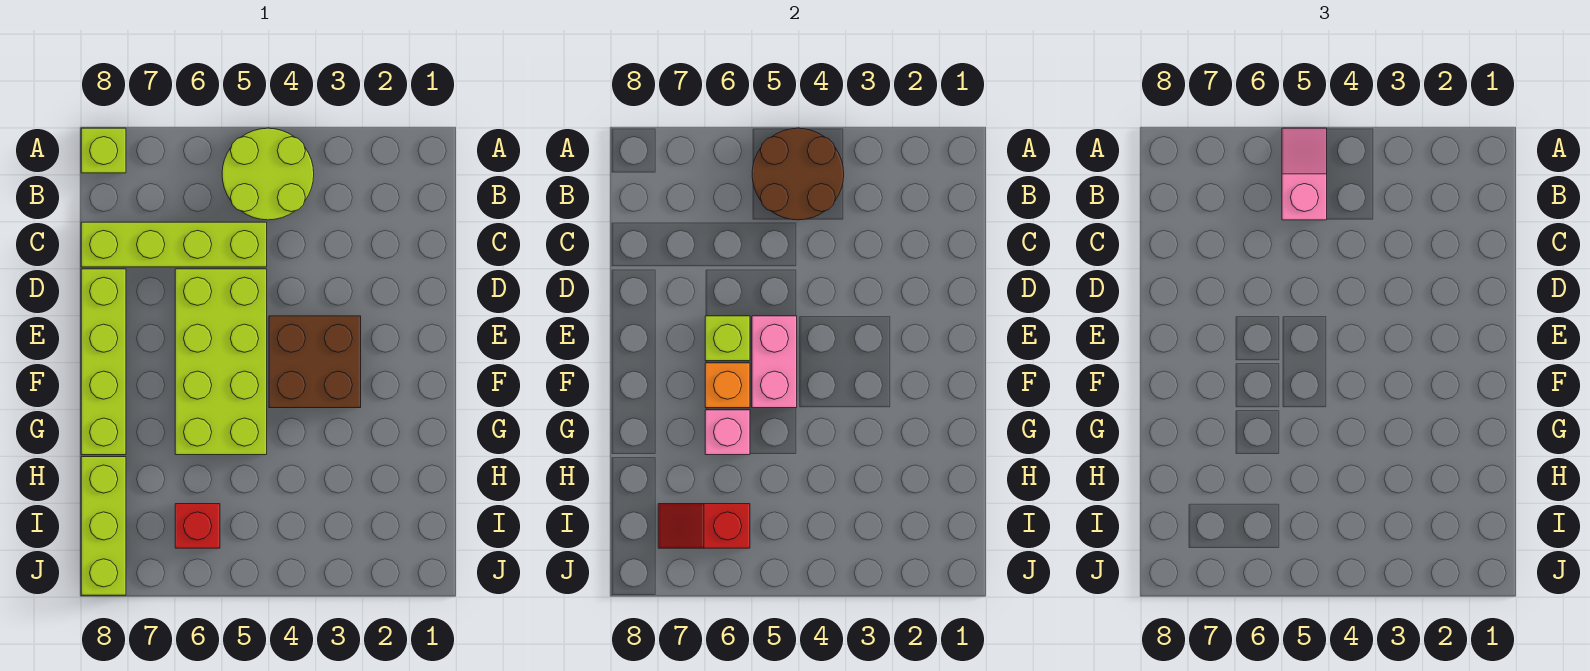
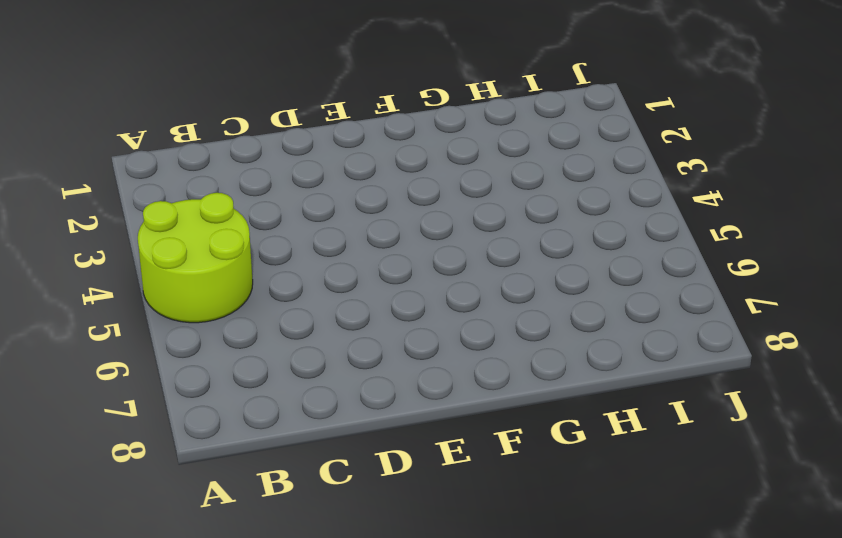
none -> lime brick A8 level 1
none -> lime brick C5:C8 level 1
none -> lime brick D5:G6 level 1

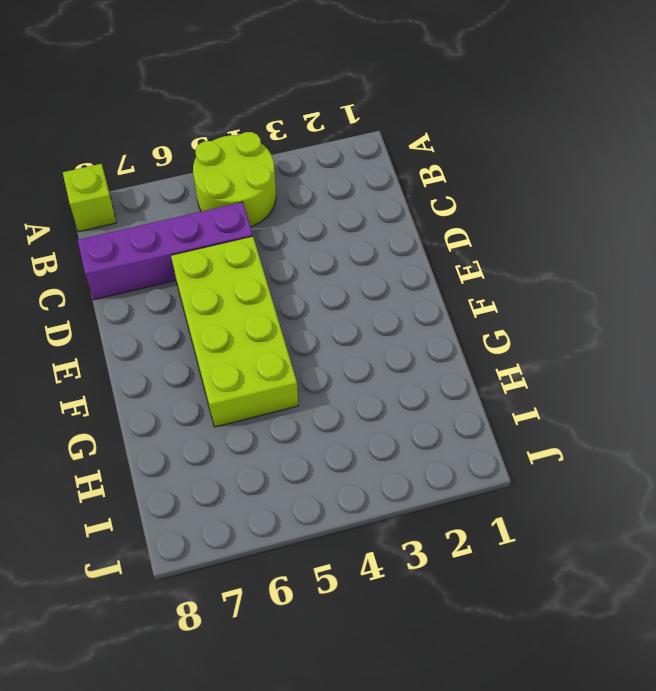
purple brick C5:C8 level 1 -> lime brick C5:C8 level 1
none -> lime brick D8:G8 level 1
none -> brown brick E3:F4 level 1
none -> lime brick H8:J8 level 1

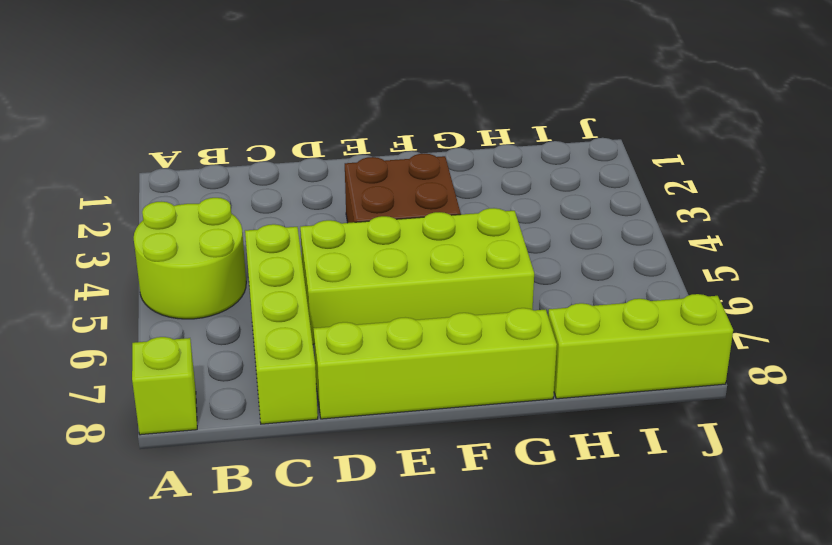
none -> red brick I6 level 1
none -> brown round brick A4:B5 level 2
none -> pink brick E5:F5 level 2

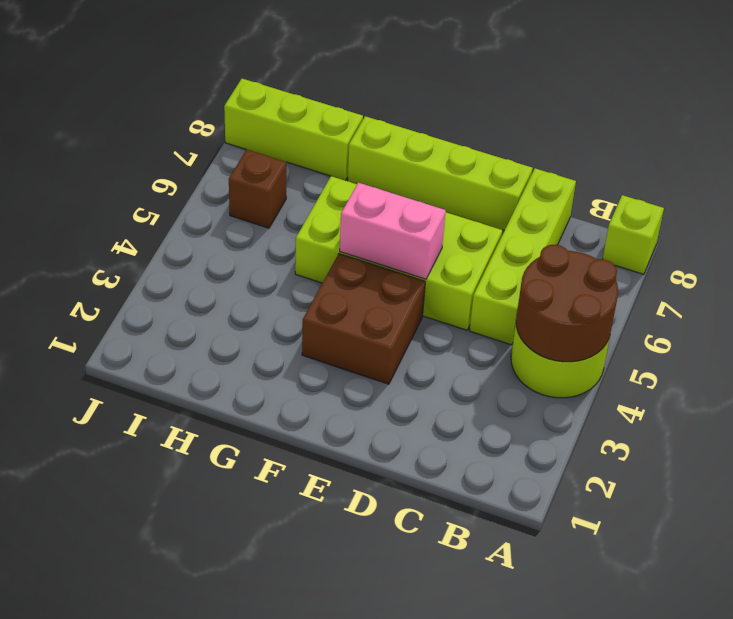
brown brick I6 level 1 -> red brick I6 level 1
none -> lime brick E6 level 2
none -> orange brick F6 level 2
none -> pink brick G6 level 2

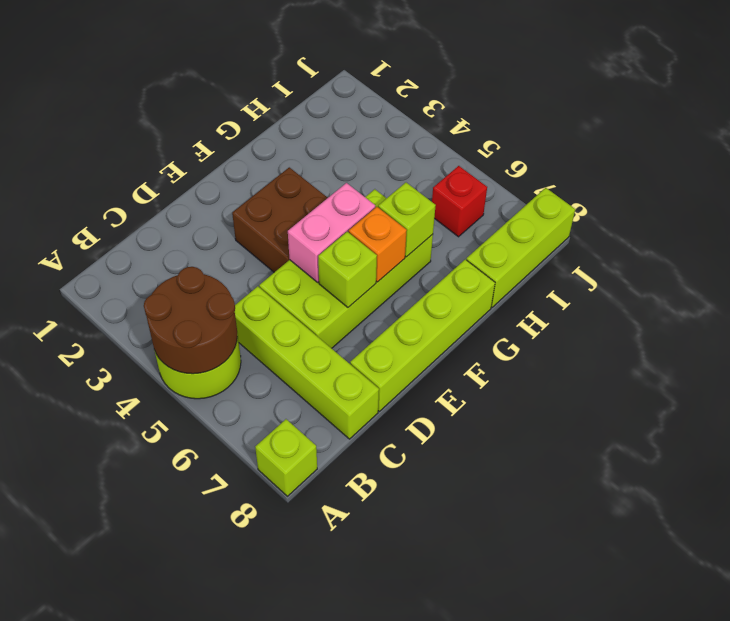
lime brick G6 level 2 -> pink brick G6 level 2
none -> red slope I6:I7 level 2 top 6
none -> pink slope A5:B5 level 3 top B

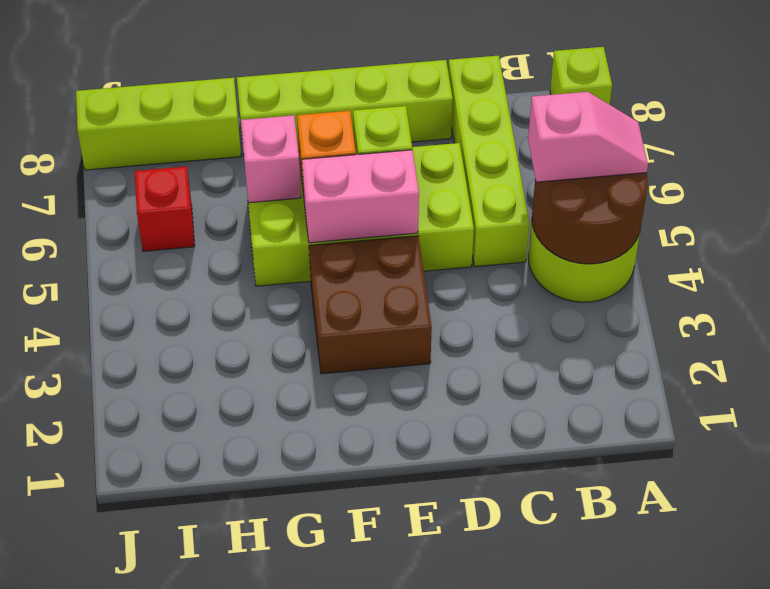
none -> red slope I6:I7 level 2 top 6

